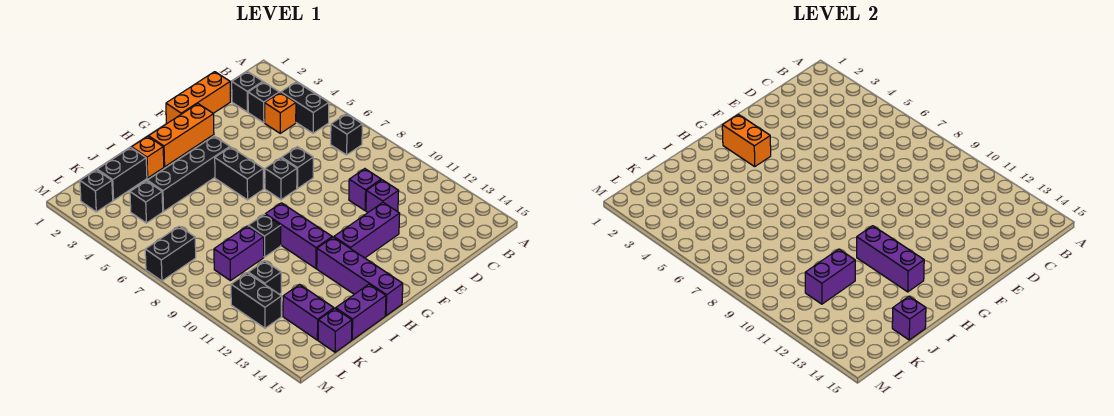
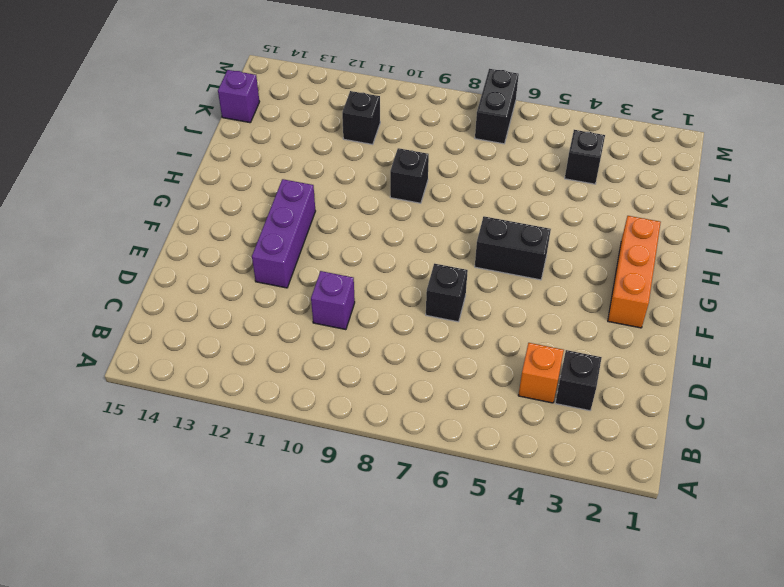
none -> black brick B4:B5 level 1
none -> black brick B7 level 1
none -> black brick C2 level 1
none -> orange brick D1:F1 level 1

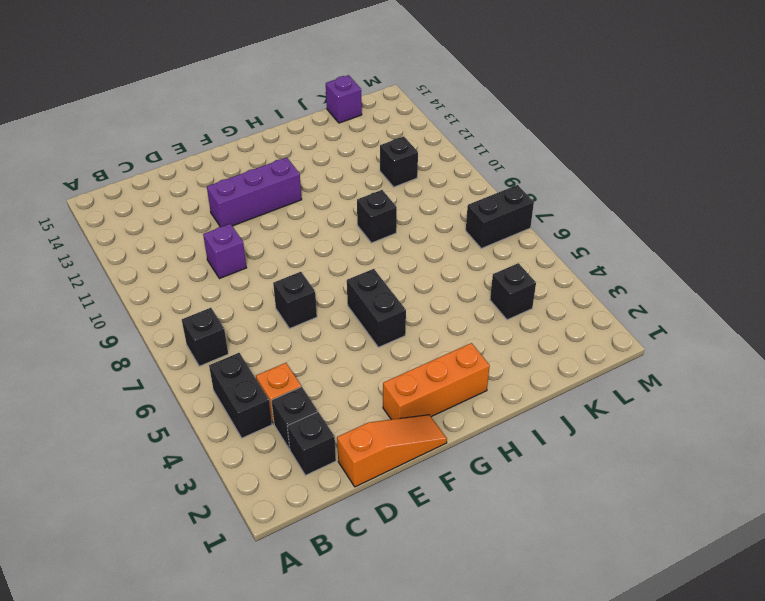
orange slope D1:F1 level 1 top D -> orange brick D1:F1 level 1
none -> purple brick D11 level 1
none -> black brick F7 level 1
none -> black brick G4:J4 level 1
none -> purple brick H9:H11 level 1

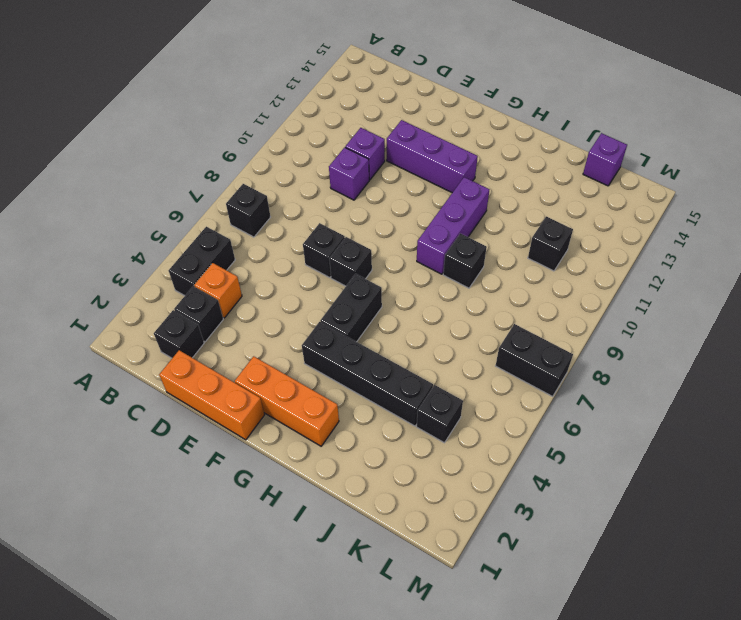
none -> purple brick H12:H15 level 1
none -> orange brick I2 level 1
none -> purple brick I15:J15 level 1
none -> black brick J2:K2 level 1

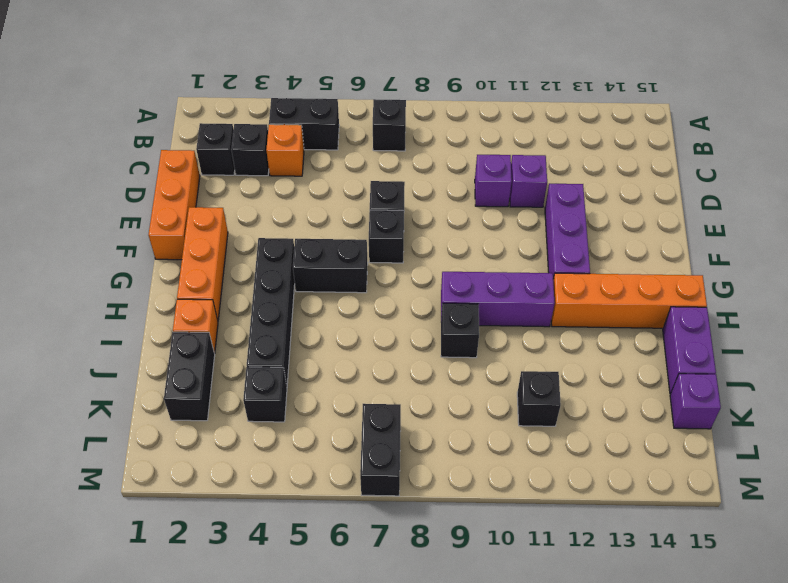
orange brick H12:H15 level 1 -> purple brick H12:H15 level 1
none -> purple brick J9:K9 level 1
none -> purple brick K13:K14 level 1
none -> black brick L2 level 1
none -> black brick L11:L12 level 1

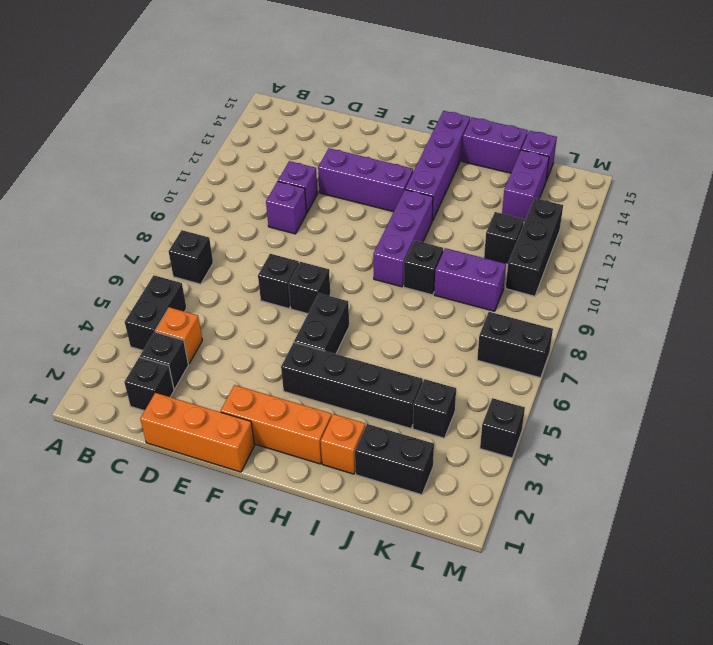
black brick L10:L12 level 1 -> black brick L11:L12 level 1
black brick M4 level 1 -> black brick L2 level 1
none -> orange brick G2:G3 level 2
none -> purple brick H11:H13 level 2
none -> purple brick J11:K11 level 2
none -> purple brick J15 level 2

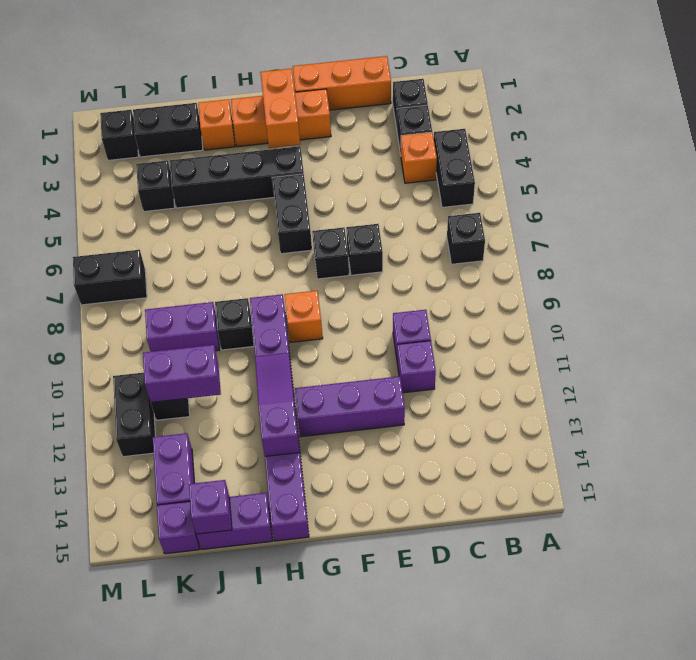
orange brick G9 level 1 -> none
purple slope H11:H13 level 2 top 13 -> purple brick H11:H13 level 2

